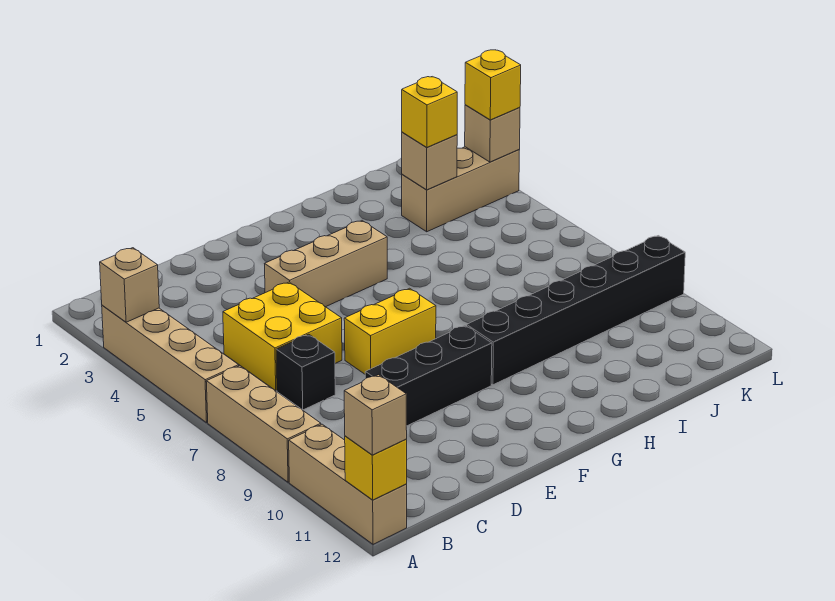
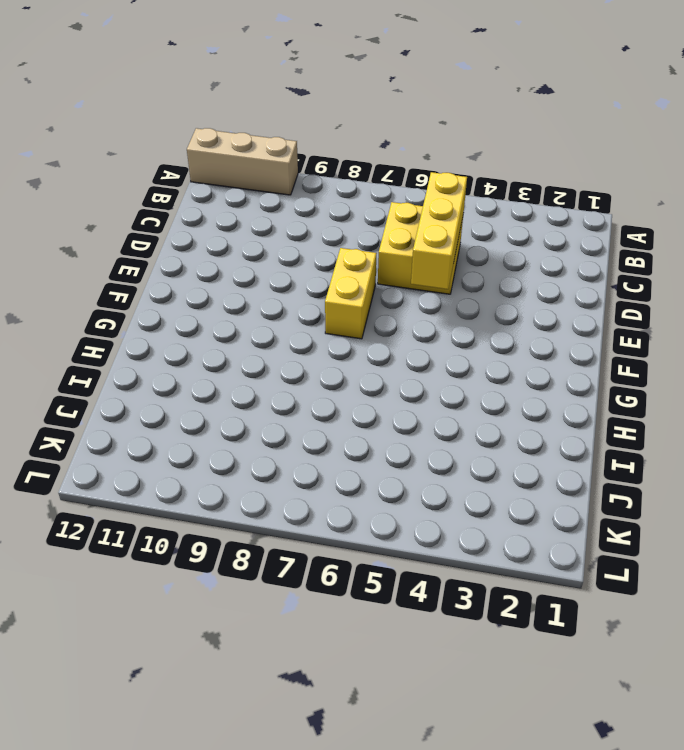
yellow brick C5:E5 level 2 -> none
none -> tan brick A3:A6 level 1
none -> tan brick A7:A9 level 1
none -> black brick C7 level 1

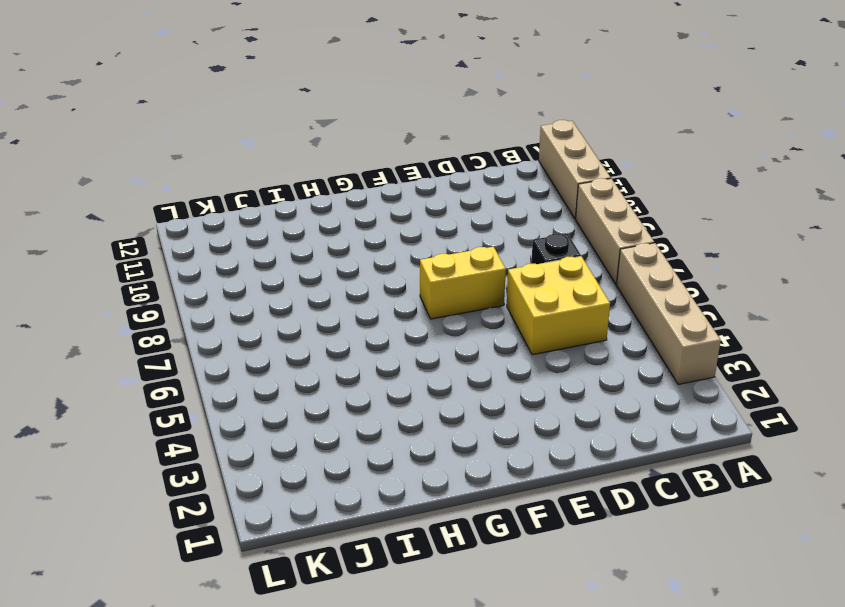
none -> black brick D9:F9 level 1
none -> tan brick E4:G4 level 1
none -> black brick G9:L9 level 1

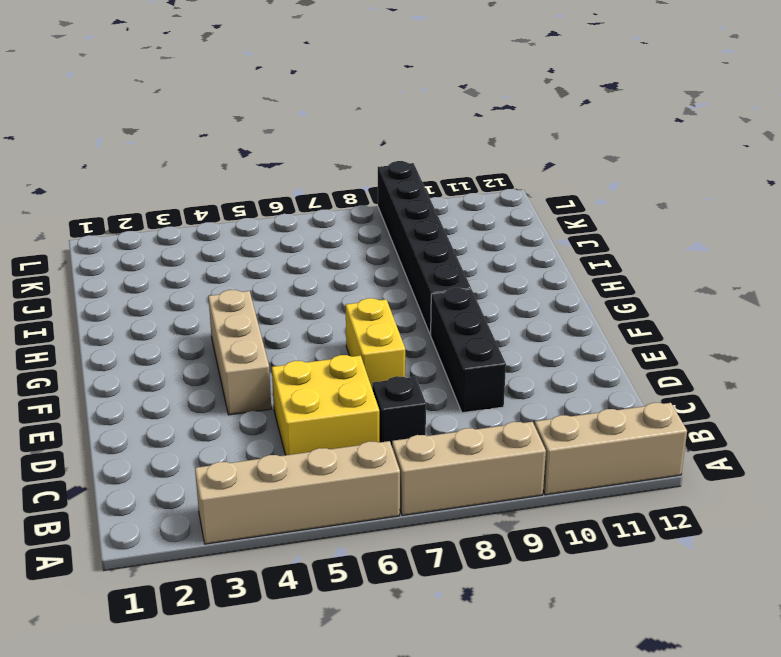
none -> tan brick J3:L3 level 1
none -> tan brick A3 level 2
none -> yellow brick A12 level 2

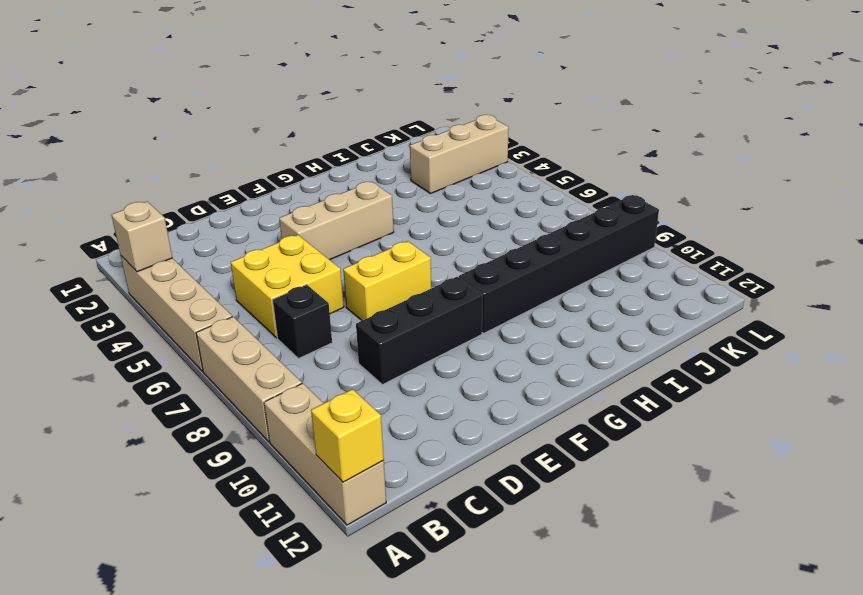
none -> tan brick J3 level 2
none -> tan brick L3 level 2
none -> tan brick A12 level 3

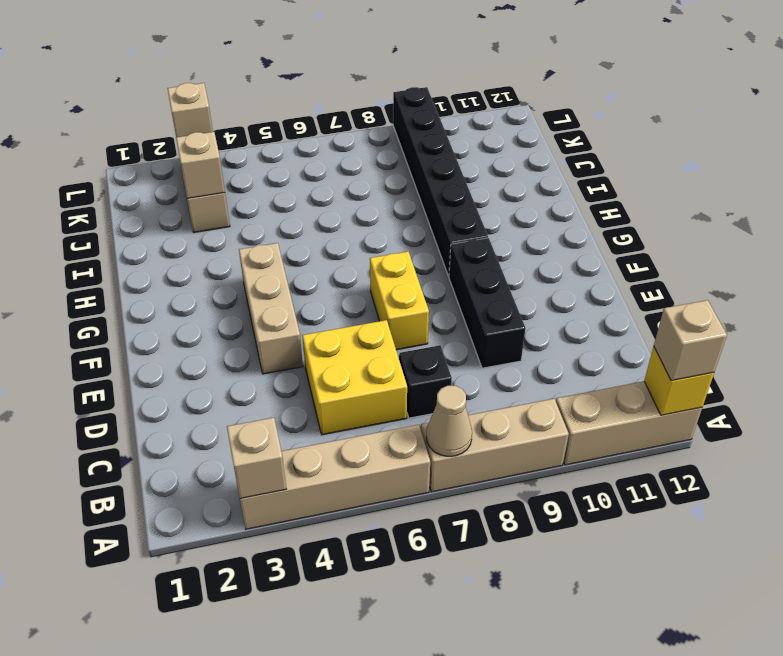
tan cone A7 level 2 -> none
none -> yellow brick J3 level 3
none -> yellow brick L3 level 3

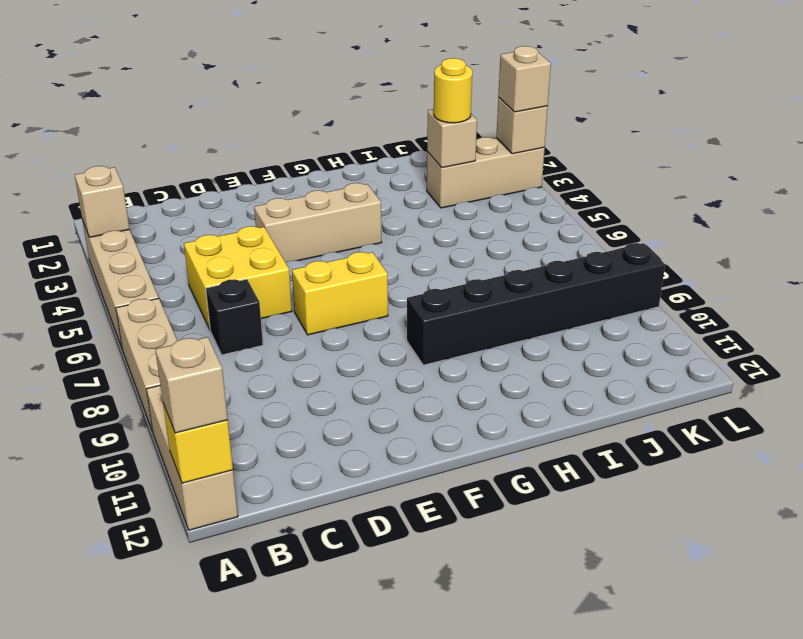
yellow round brick J3 level 3 -> yellow brick J3 level 3
tan brick L3 level 3 -> yellow brick L3 level 3
none -> black brick D9:F9 level 1

